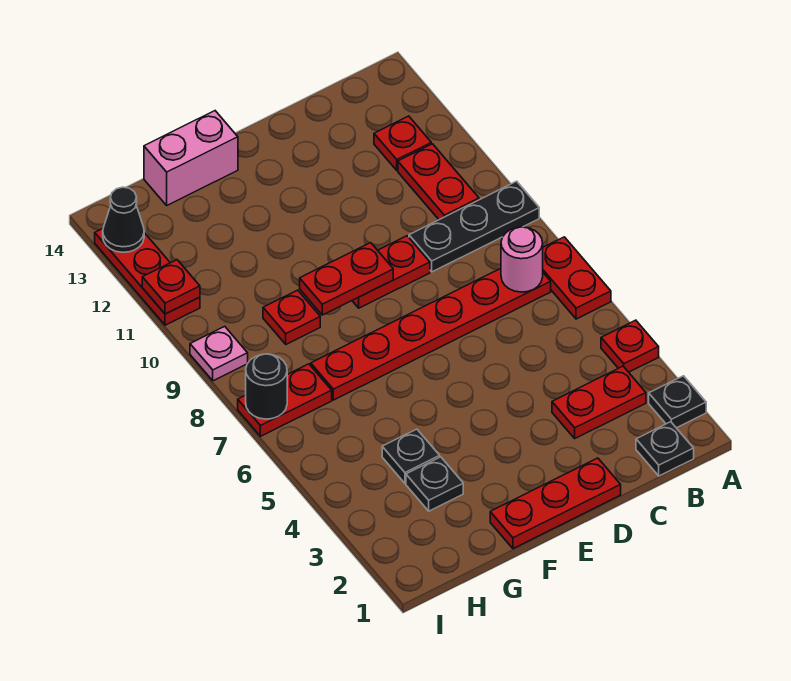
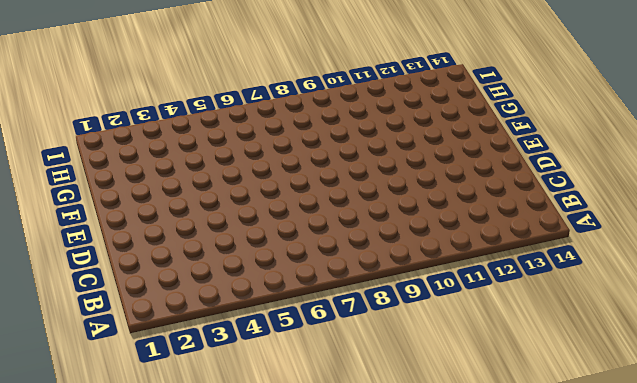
none -> black plate A2 level 1
none -> red plate A4 level 1
none -> red plate A6:A7 level 1

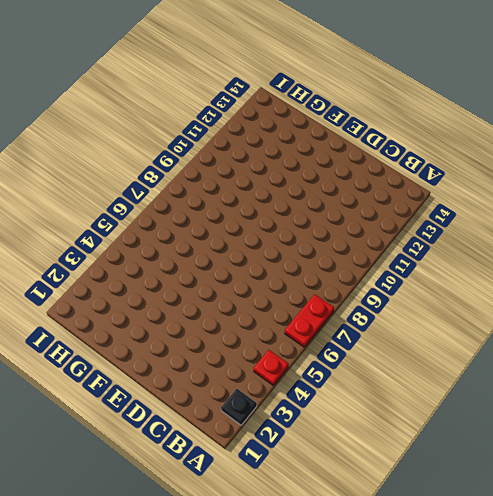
none -> black plate A9:C9 level 1
none -> black plate B1 level 1
none -> red plate B3:C3 level 1

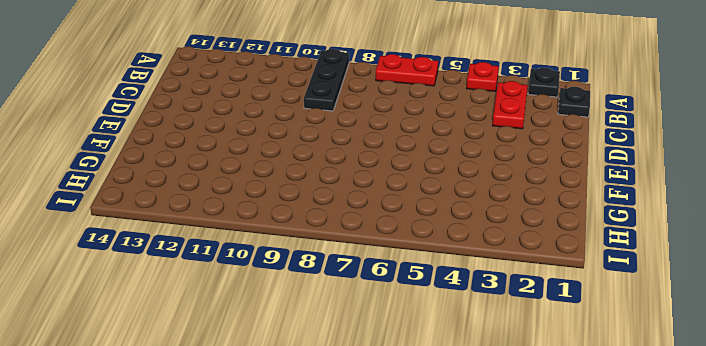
none -> red plate B7:G7 level 1
none -> red plate B10:B11 level 1
none -> red plate B12 level 1

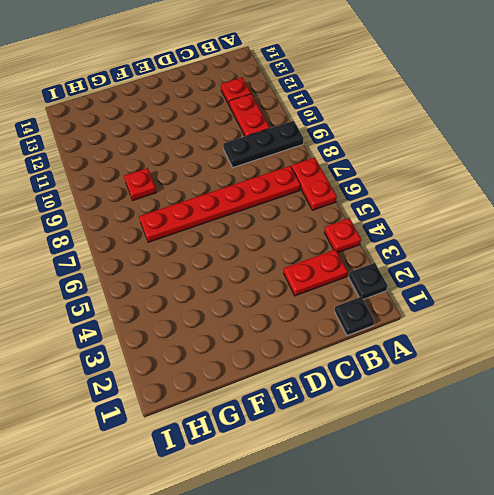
none -> red plate D1:F1 level 1
none -> red plate D9:E9 level 1
none -> pink brick F14:G14 level 1

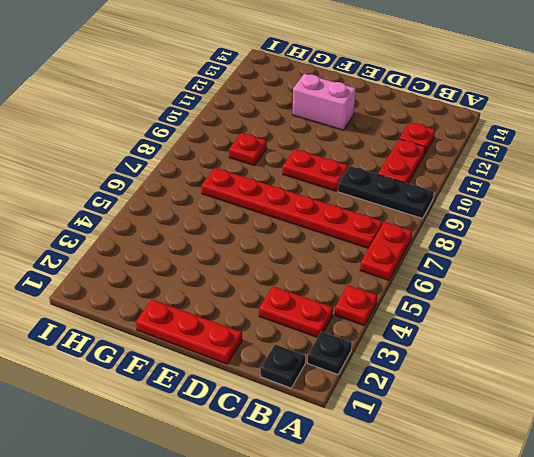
pink brick E12:F12 level 1 -> pink brick F14:G14 level 1
none -> black plate G3 level 1
none -> black plate G4 level 1
none -> red plate H7:I7 level 1

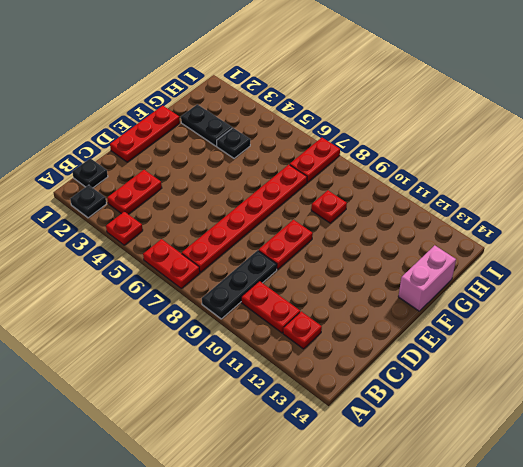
black plate G2:G3 level 1 -> black plate G3 level 1
none -> pink plate I9 level 1
none -> red plate I11:I13 level 1
none -> pink round brick B7 level 2

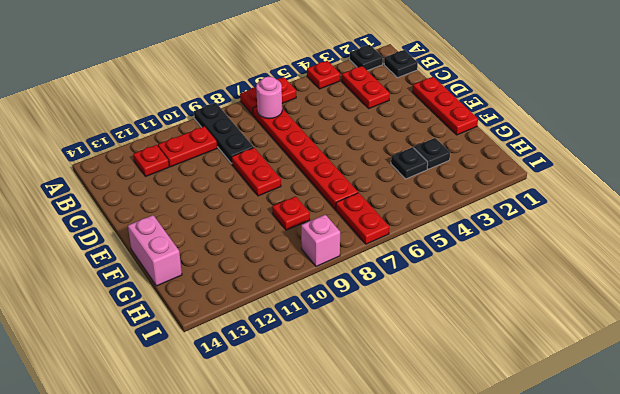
pink brick I9 level 1 -> pink plate I9 level 1
none -> red plate I11:I13 level 1
none -> red plate E9:F9 level 2
none -> black round brick I7 level 2

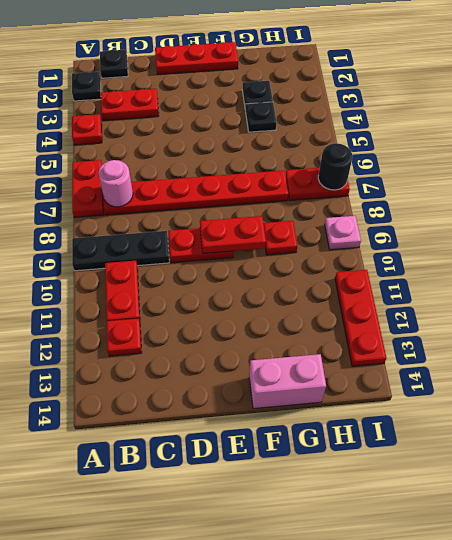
none -> red plate I11 level 2
none -> black cone I13 level 2

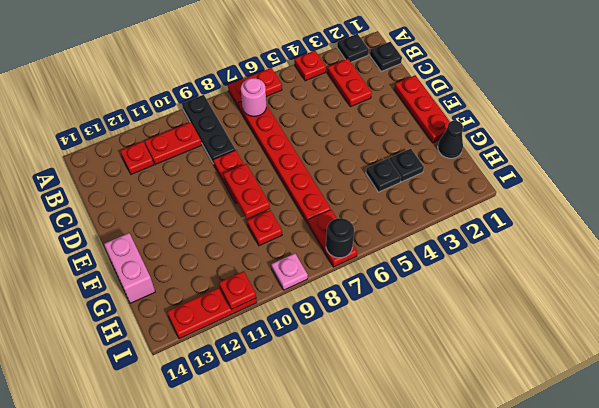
black cone G1 level 1 -> black cone I13 level 2

